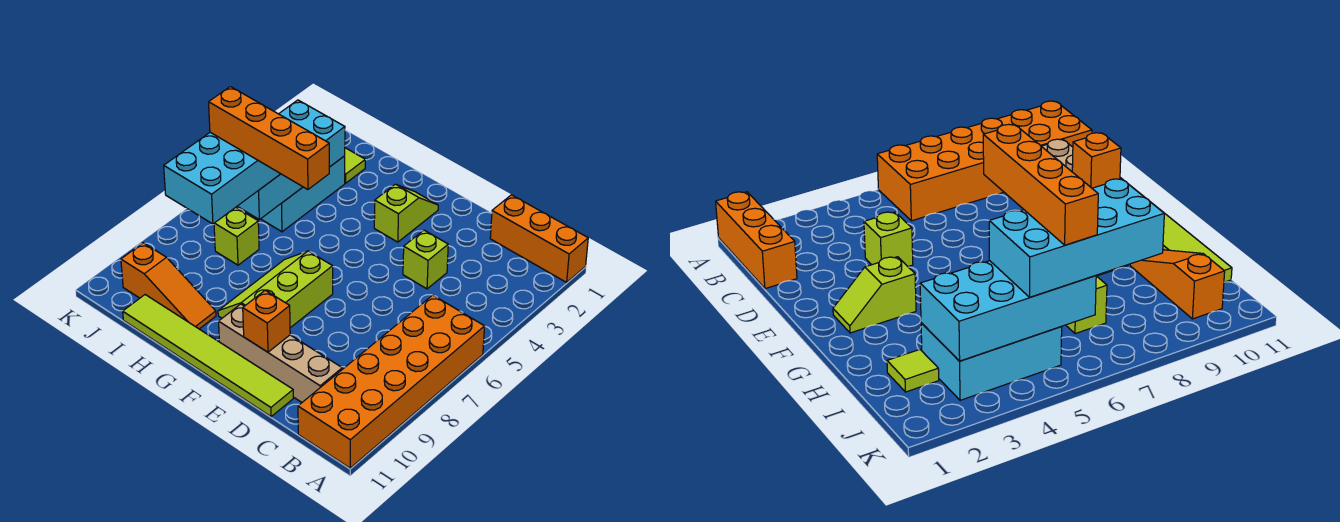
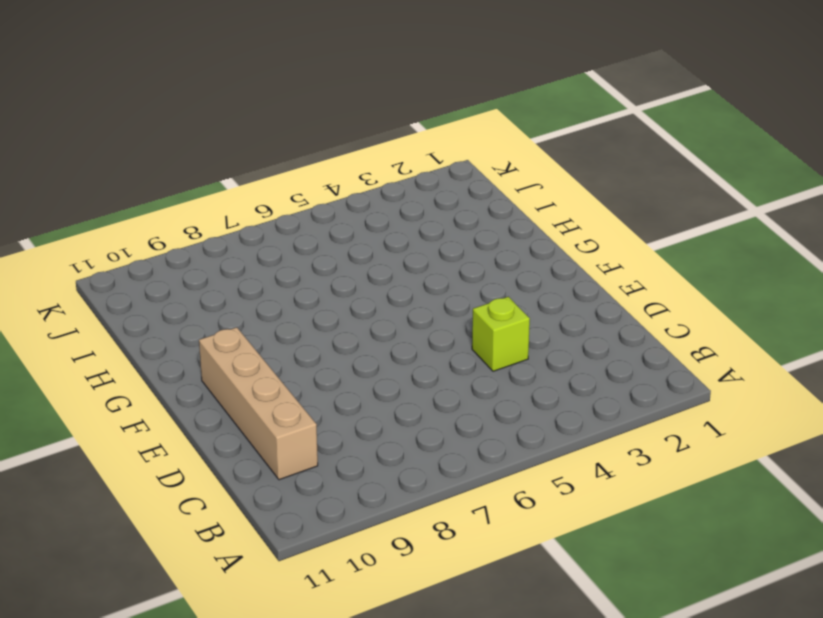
none -> orange brick A1:C1 level 1
none -> orange brick A6:B11 level 1
none -> lime tile D11:I11 level 1

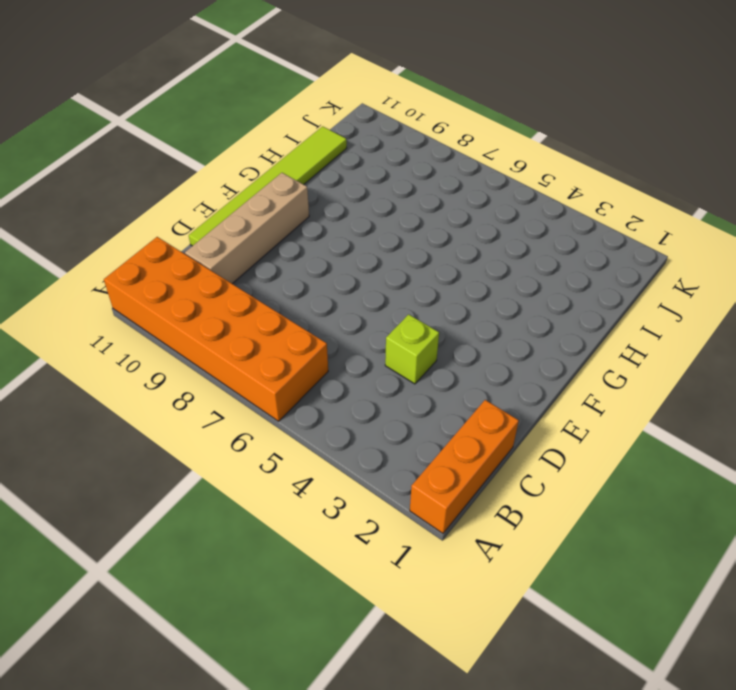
none -> lime slope F2:F3 level 1 top 3
none -> lime slope F7:G9 level 1 top F
none -> orange slope H10:J10 level 1 top J

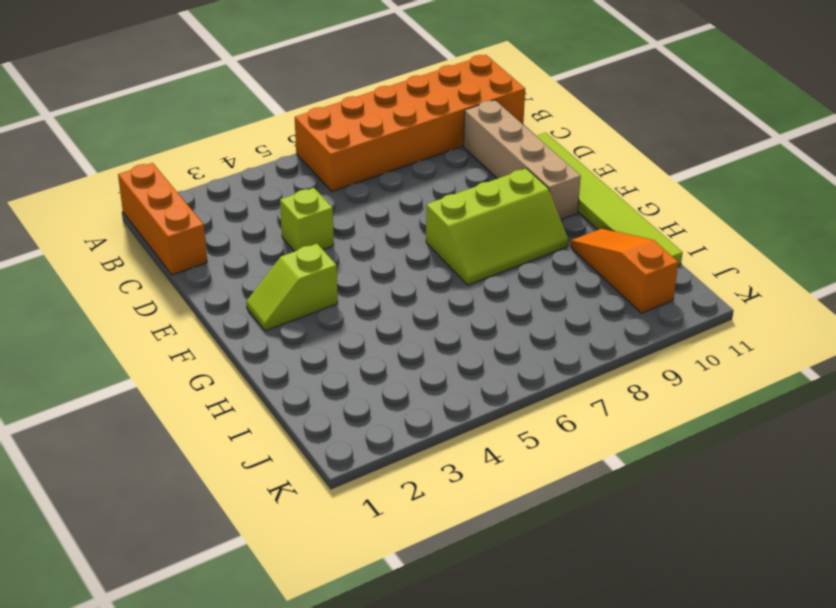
none -> lime tile I2 level 1
none -> cyan brick I3:J5 level 1
none -> lime brick I7 level 1

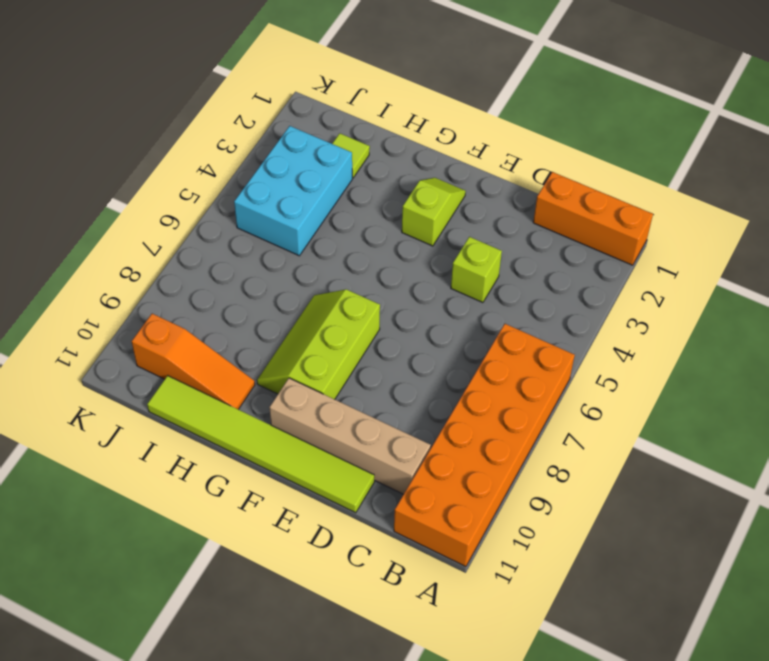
none -> lime brick I7 level 1
none -> orange brick E10 level 2
none -> cyan brick I3:J6 level 2

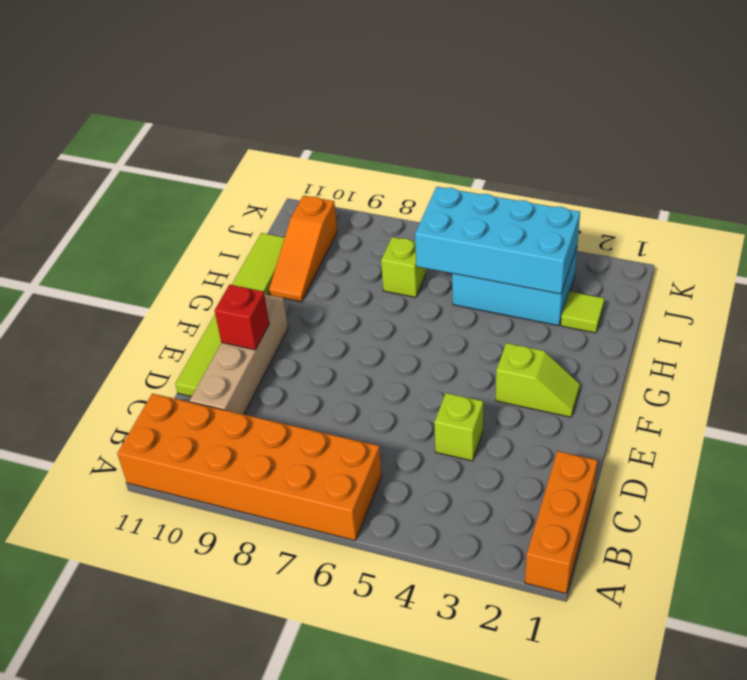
red brick E10 level 2 -> orange brick E10 level 2
none -> lime slope F7:G9 level 1 top F
none -> cyan brick I5:J8 level 3
none -> orange brick G6:J6 level 4

